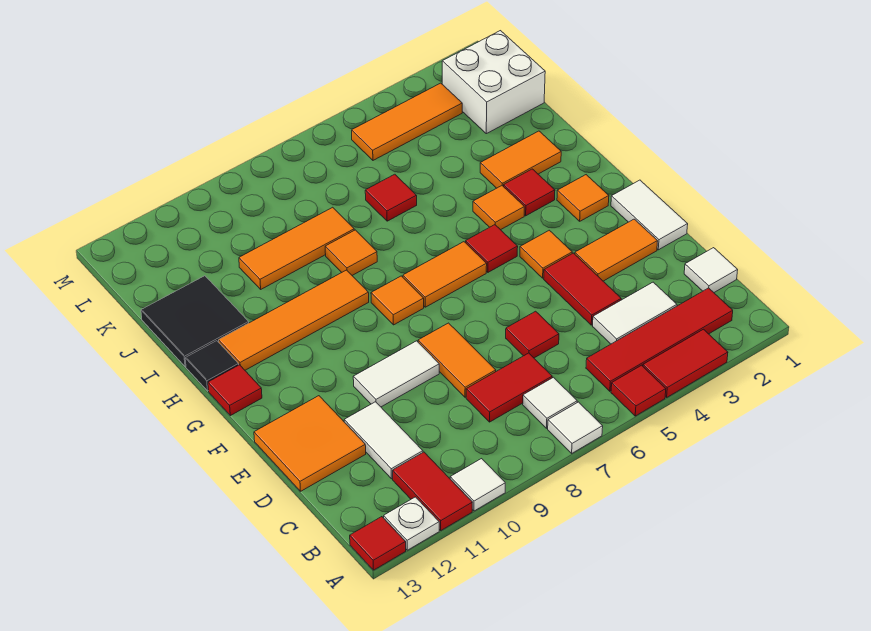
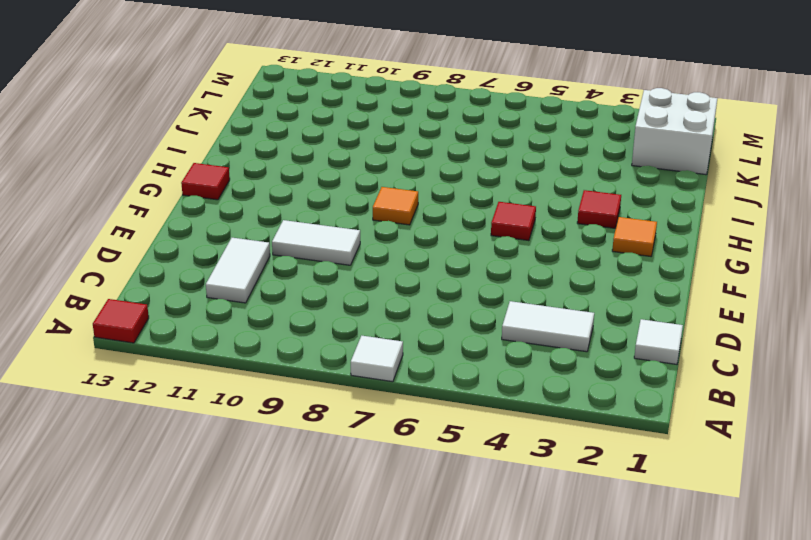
none -> red tile A3:A4 level 1
none -> red tile A5 level 1
none -> white tile A10 level 1
none -> red tile A11:B11 level 1

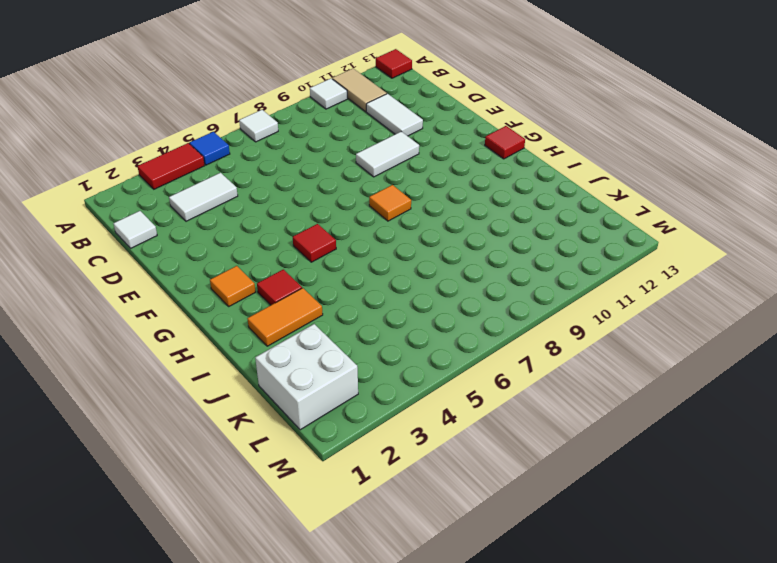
blue tile A5 level 1 -> red tile A5 level 1
tan tile A11:B11 level 1 -> red tile A11:B11 level 1
none -> white plate A12 level 1
none -> red tile B2:B5 level 1
none -> white tile B7 level 1
none -> red tile C7:C8 level 1

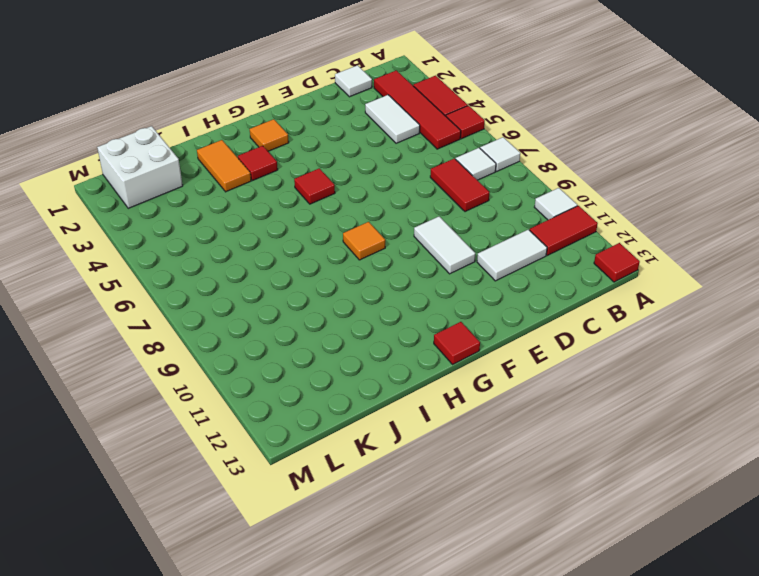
none -> white plate A12 level 1
none -> red tile D4:E4 level 1
none -> red tile D6 level 1
none -> orange tile D8:E8 level 1

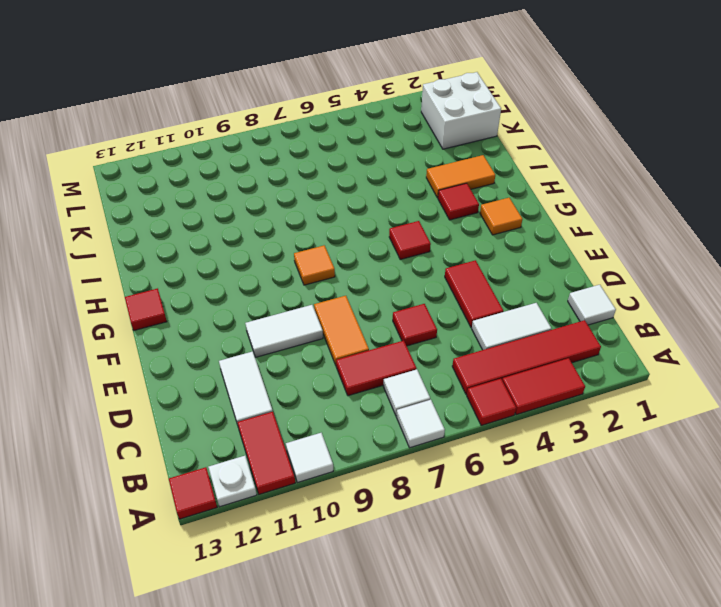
none -> orange tile D12:E13 level 1
none -> white tile E1:F1 level 1
none -> orange tile E2:E3 level 1
none -> orange tile F4 level 1

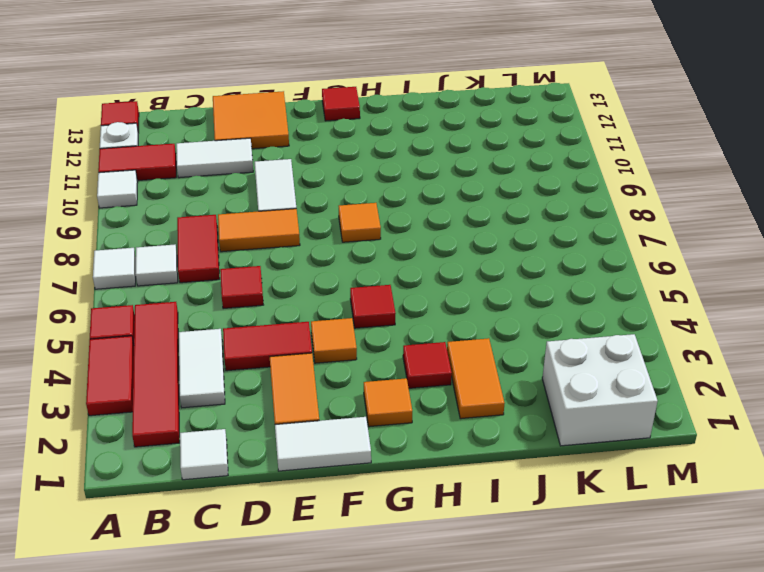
none -> orange tile G6:G7 level 1
none -> orange tile H4 level 1
none -> orange tile H9:H12 level 1
none -> black tile H13 level 1

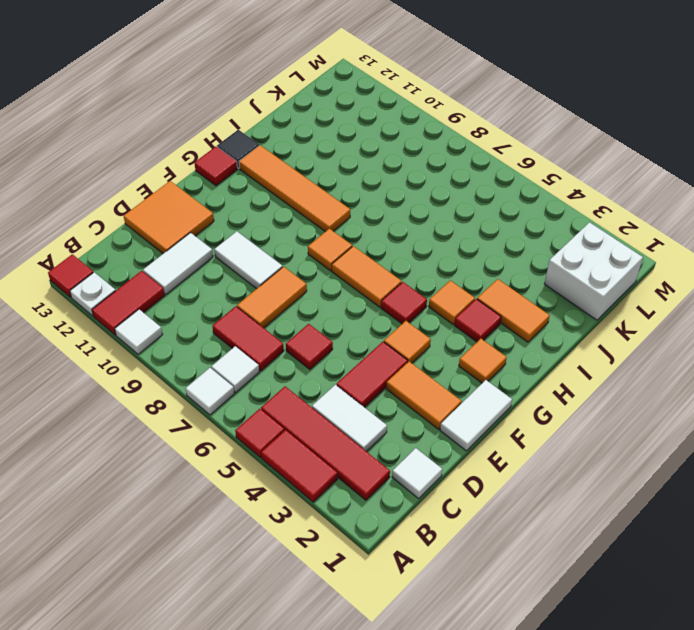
none -> orange tile I8 level 1
none -> black tile I12:J13 level 1
none -> red tile J6 level 1
none -> orange tile J8:J10 level 1

